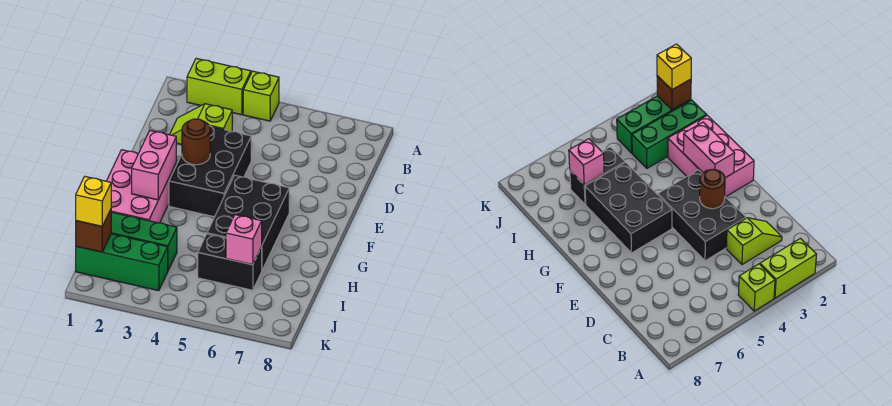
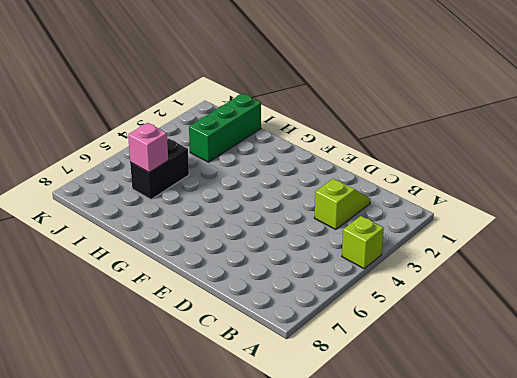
none -> lime brick A2:A3 level 1
none -> black brick D3:F4 level 1
none -> pink brick F1:H2 level 1

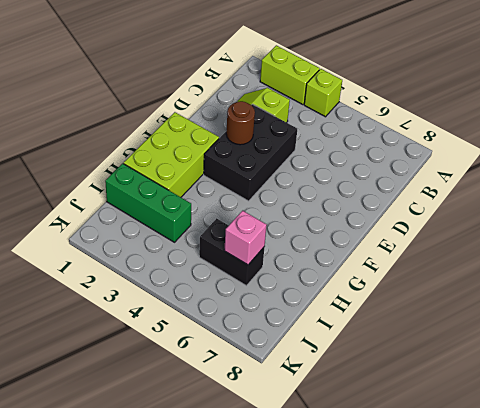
lime brick F1:H2 level 1 -> pink brick F1:H2 level 1
none -> black brick F5:H6 level 1
none -> green brick J1:J3 level 1
none -> pink brick F2:G2 level 2

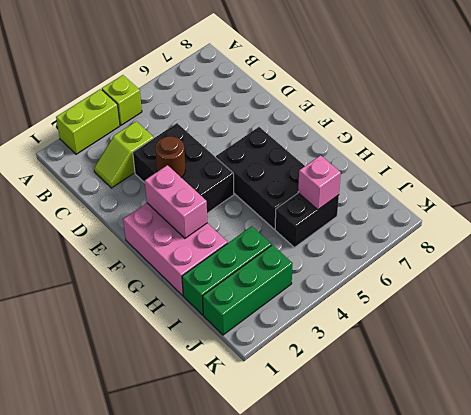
none -> brown brick J1 level 2
none -> yellow brick J1 level 3

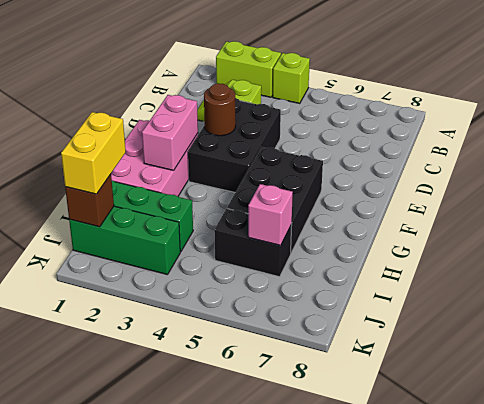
yellow brick I1:J1 level 3 -> yellow brick J1 level 3

